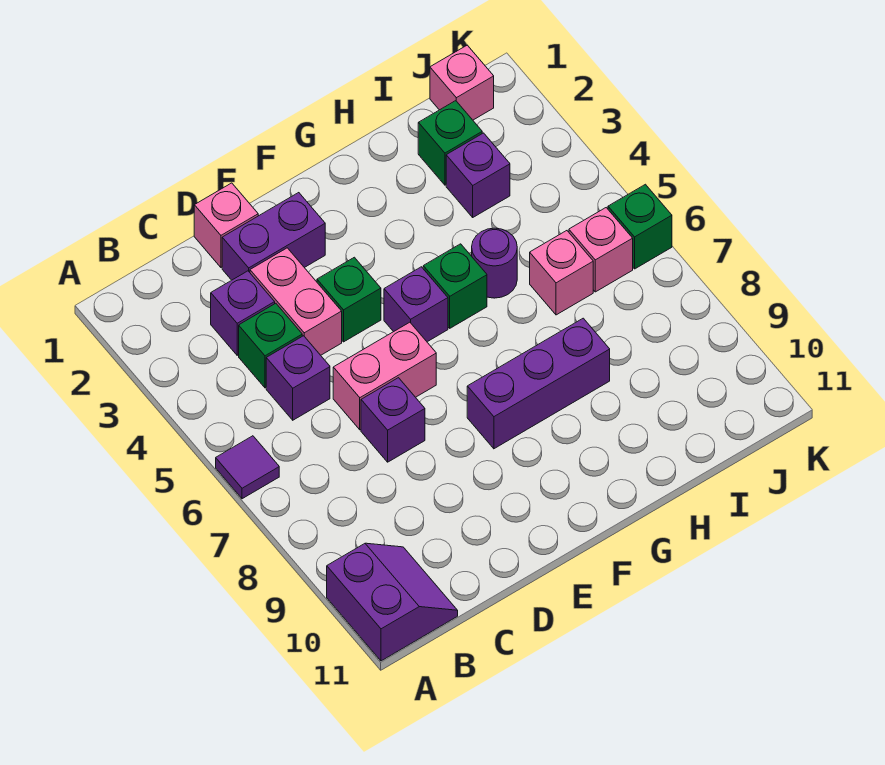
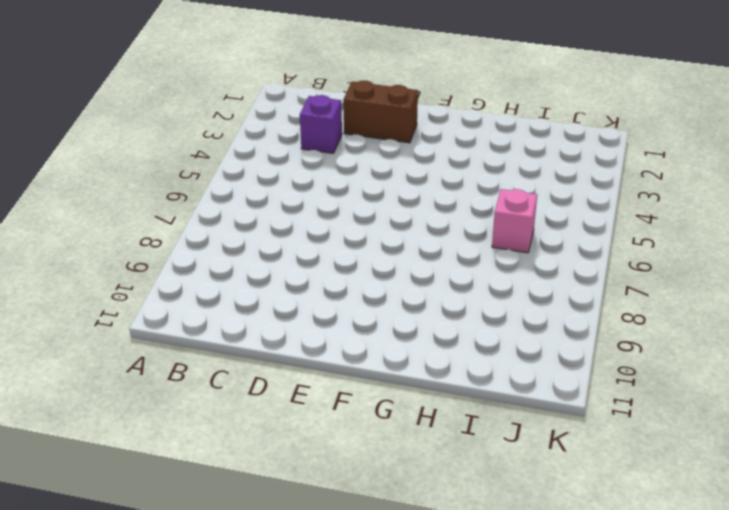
brown brick D2:E2 level 1 -> purple brick D2:E2 level 1
none -> purple tile A6 level 1
none -> purple slope A10:B11 level 1 top A
none -> green brick C4 level 1

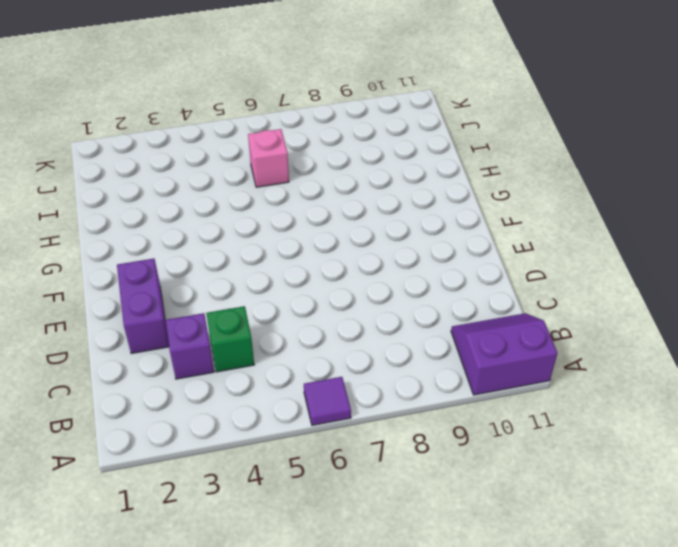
none -> purple brick C5 level 1
none -> pink brick D1 level 1
none -> pink brick D3:D4 level 1

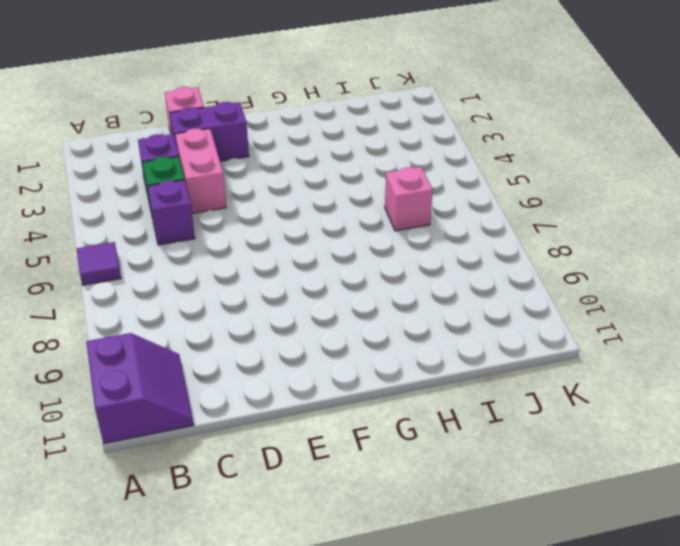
none -> pink brick D6:E6 level 1
none -> purple brick D7 level 1
none -> green brick E4 level 1

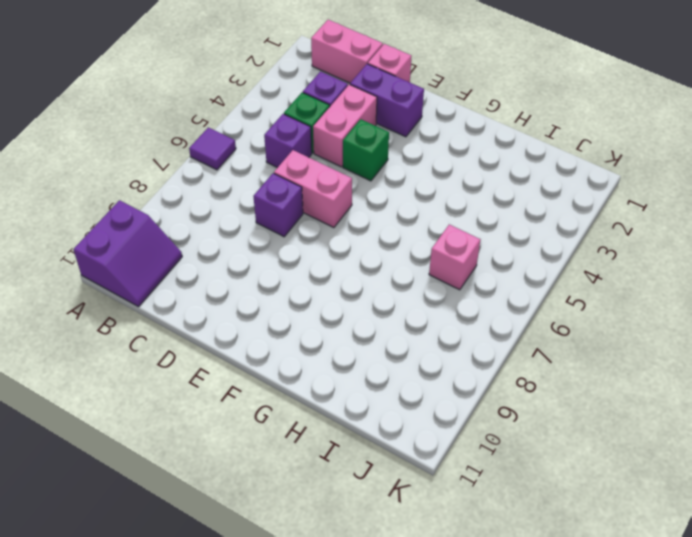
pink brick B1:C1 level 1 -> none
none -> purple brick F5 level 1
none -> purple brick F8:H8 level 1
none -> green brick G5 level 1

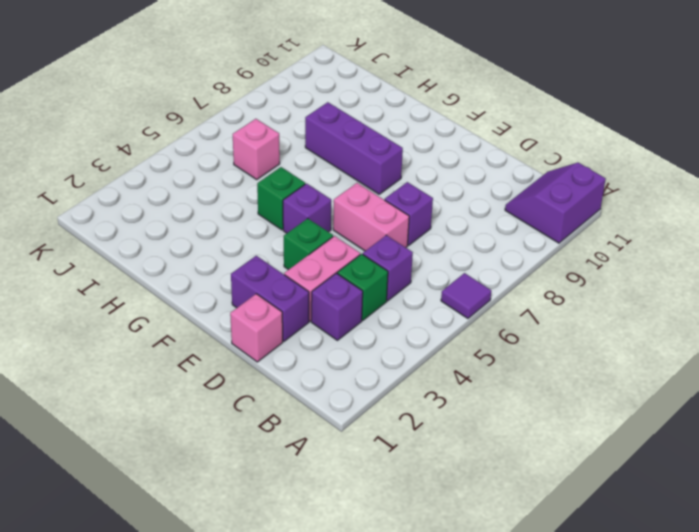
none -> purple round brick H5 level 1
none -> green brick I2 level 1
none -> purple brick I3 level 1

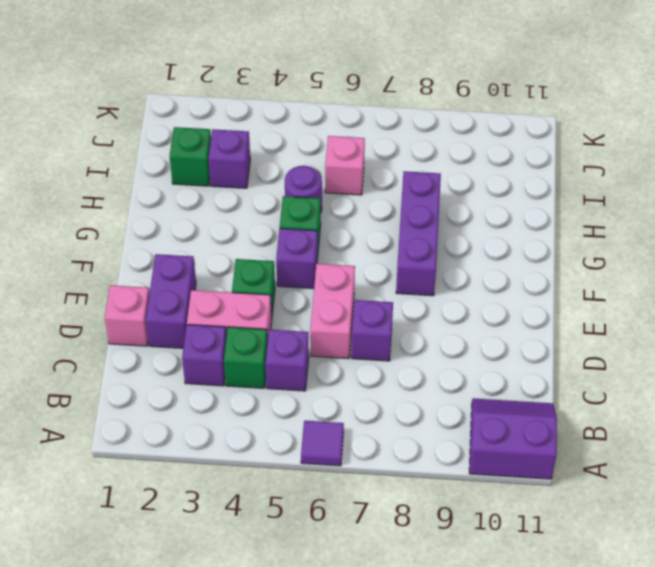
none -> pink brick J1 level 1
none -> pink brick J6 level 1
none -> green brick K6 level 1

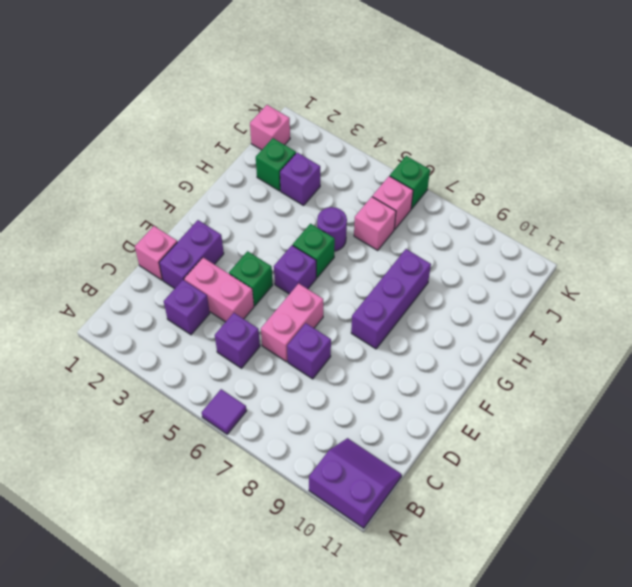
none -> green brick C4 level 1

